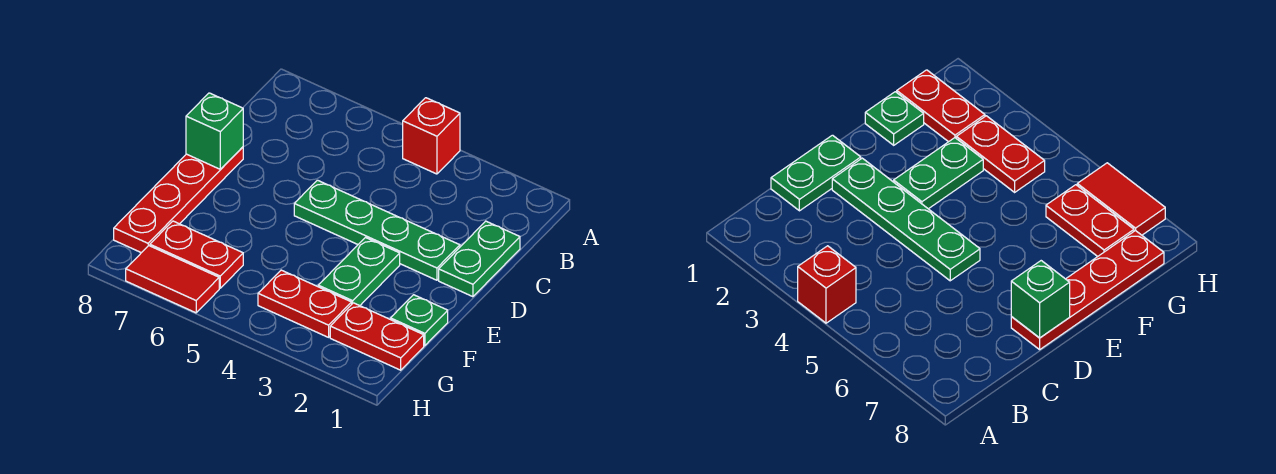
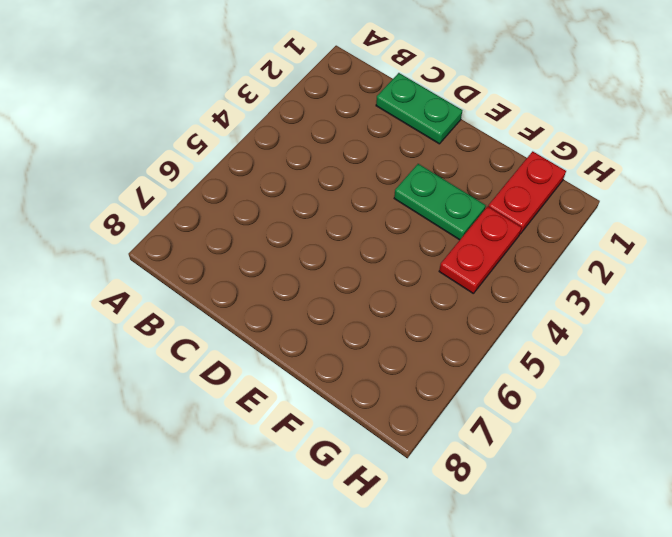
none -> red brick A4 level 1
none -> green plate D2:D5 level 1

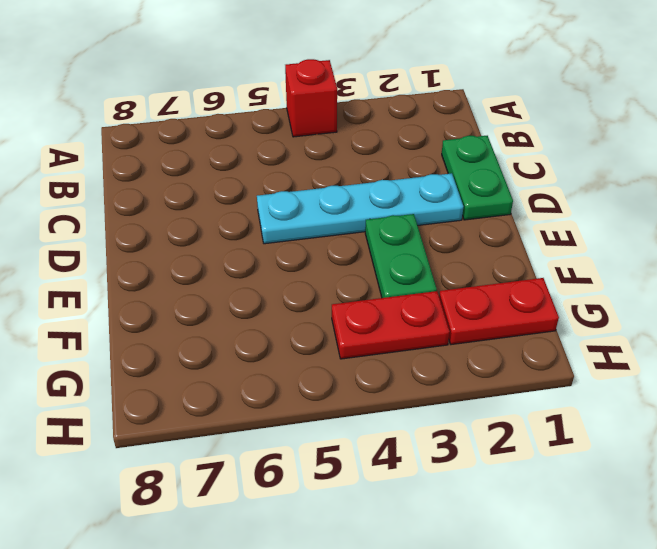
cyan plate D2:D5 level 1 -> green plate D2:D5 level 1
none -> red plate D8:G8 level 1
none -> green plate F1 level 1

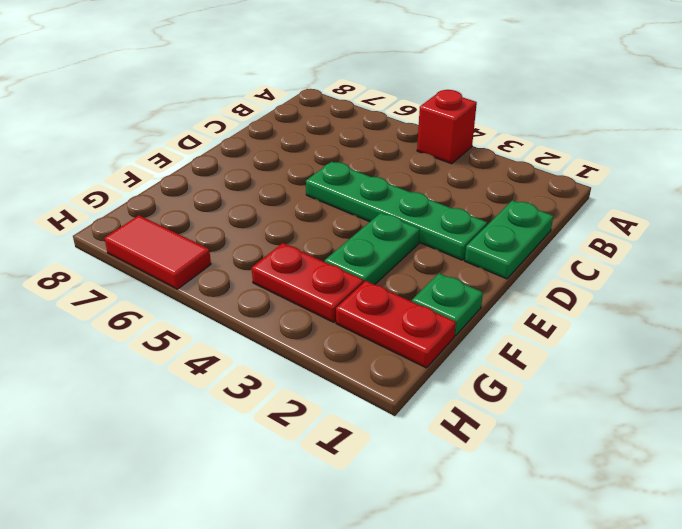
none -> red plate D8:G8 level 1
none -> red plate G6:G7 level 1

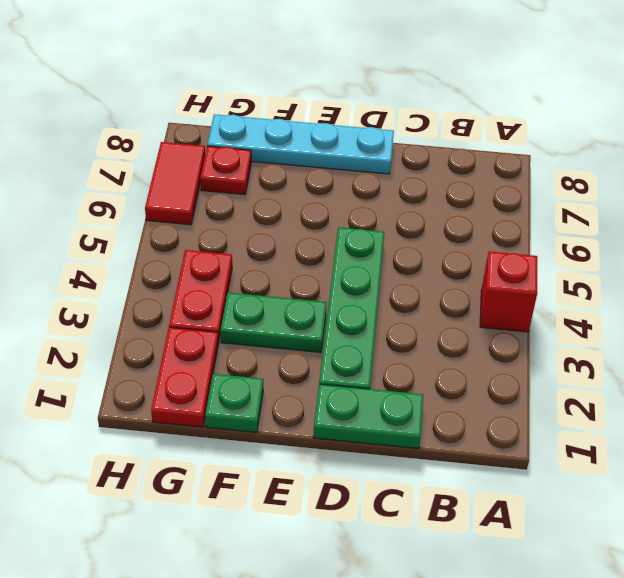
cyan plate D8:G8 level 1 -> red plate D8:G8 level 1
red plate G7 level 1 -> red plate G6:G7 level 1
none -> green brick D8 level 2

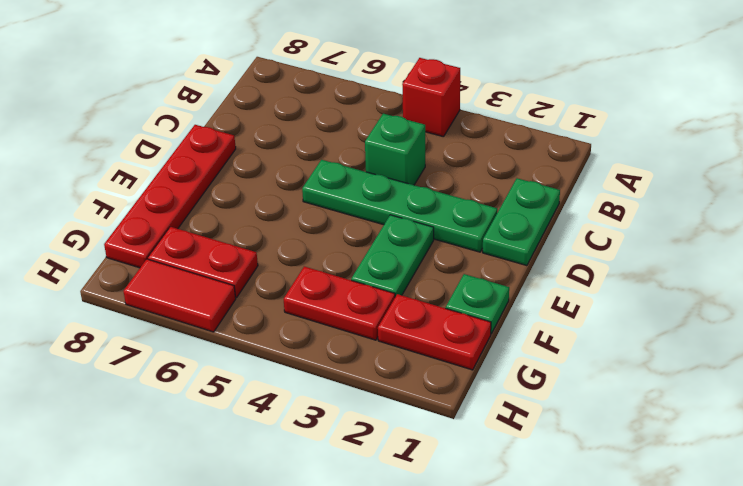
green brick C4 level 1 -> green brick D8 level 2

